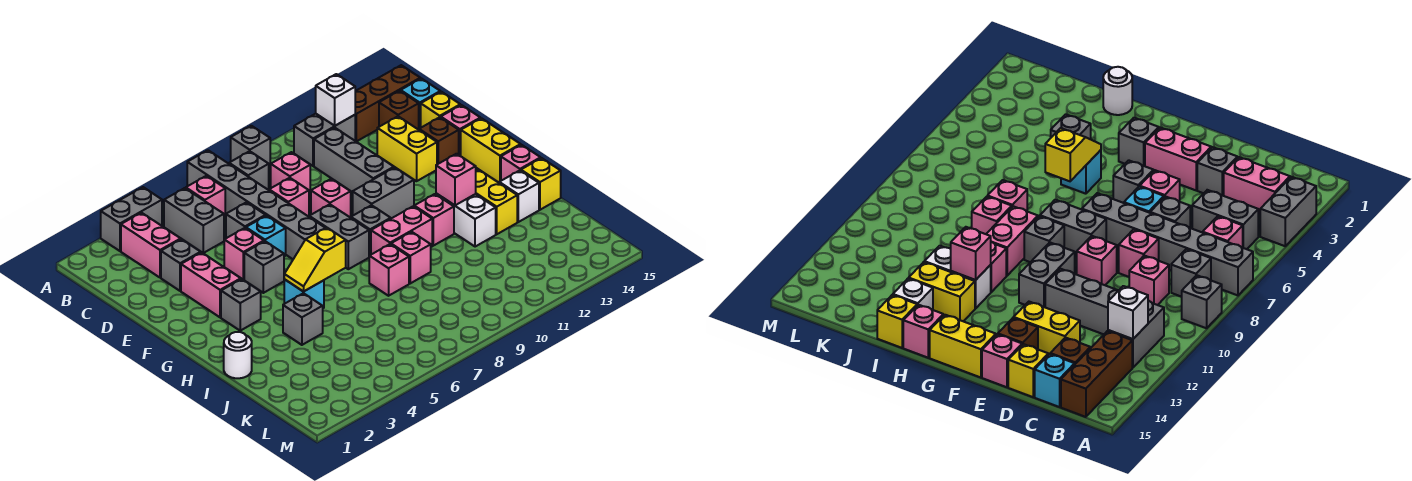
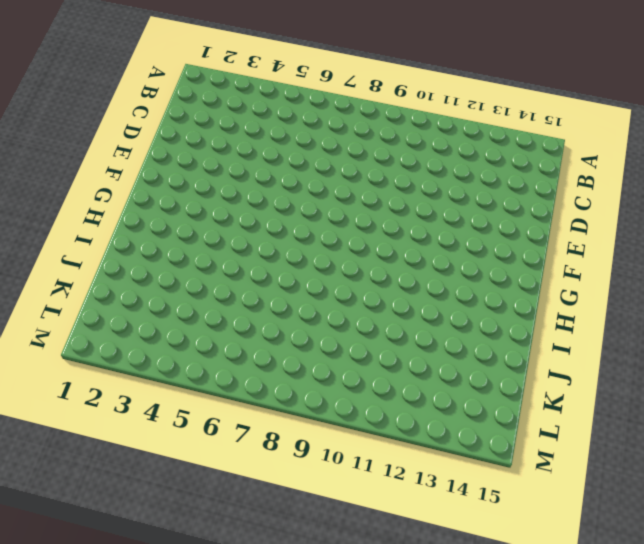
none -> grey brick A3:A4 level 1
none -> grey brick A7:F7 level 1
none -> grey brick A9 level 1
none -> pink brick B3:C3 level 1

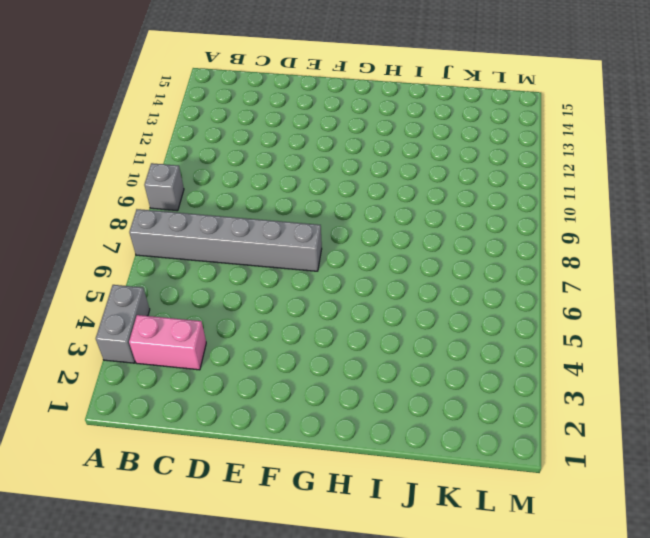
none -> grey brick B5:C5 level 1
none -> pink brick B6 level 1
none -> grey brick B8 level 1
none -> grey brick B11:B12 level 1

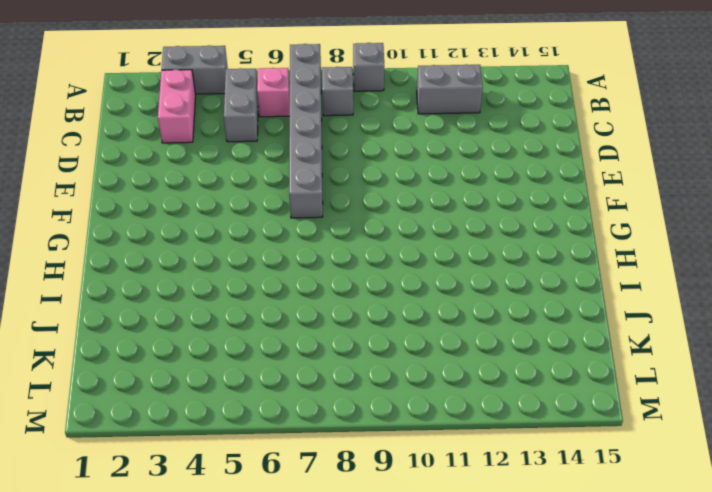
none -> brown brick B13:B15 level 1
none -> pink brick C9 level 1
none -> grey brick C11:E11 level 1
none -> brown brick C14 level 1

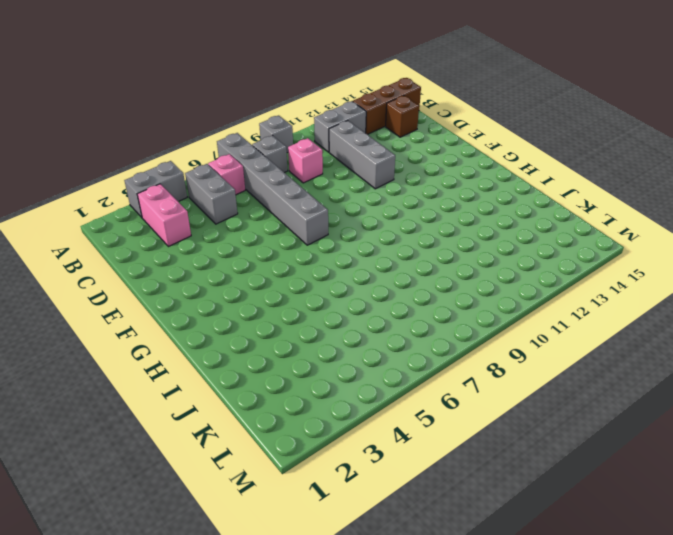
none -> cyan brick C15 level 1
none -> grey brick D3 level 1
none -> grey brick D6 level 1
none -> pink brick D8 level 1

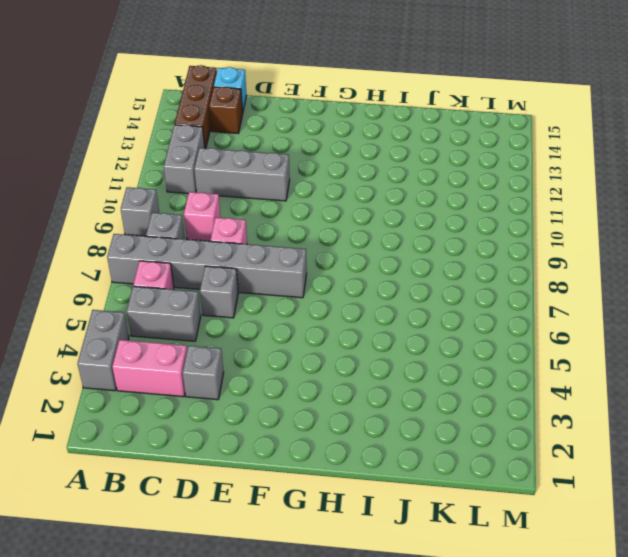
none -> yellow brick D13:E13 level 1
none -> yellow brick D15 level 1
none -> pink brick E3:F3 level 1
none -> pink brick E5 level 1

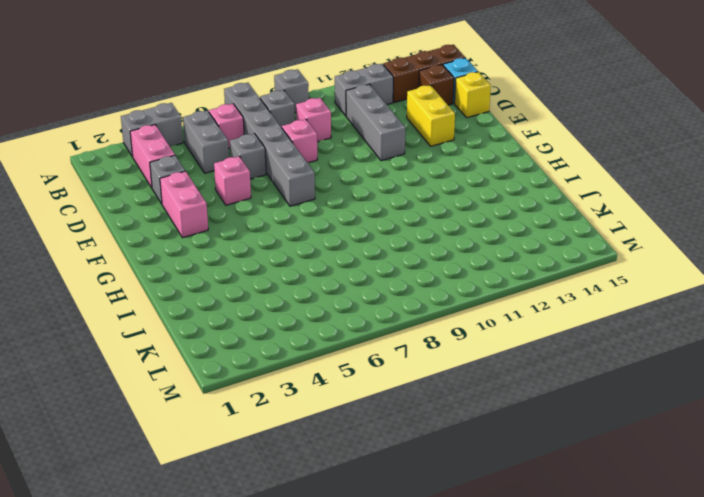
none -> cyan brick E6 level 1
none -> pink brick E9 level 1
none -> brown brick E14 level 1
none -> pink brick E15 level 1

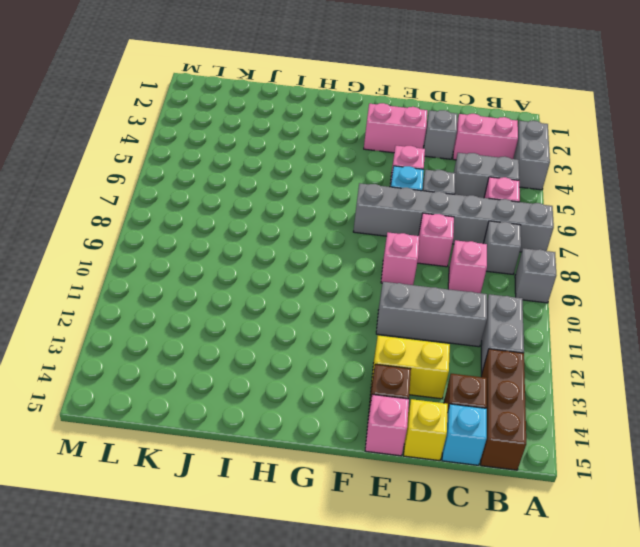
none -> grey brick F5 level 1
none -> grey brick F8:G8 level 1
none -> grey brick F10:F11 level 1
none -> yellow brick F15:G15 level 1

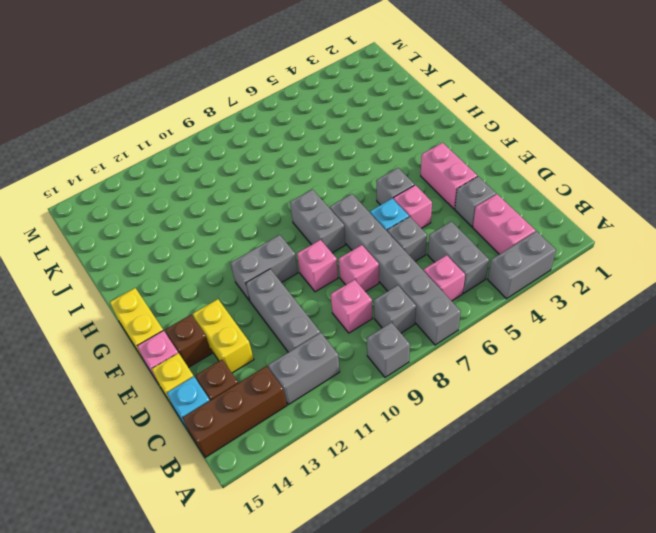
none -> grey brick G3 level 1
none -> grey brick G9 level 1
none -> cyan brick H5 level 1
none -> pink brick H9:H10 level 1

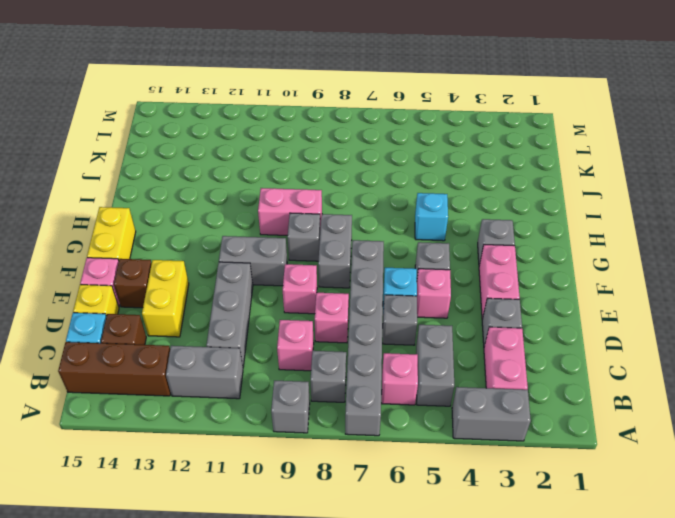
none -> pink brick H11 level 1
none -> white brick H12:I12 level 1
none -> yellow brick H13:I13 level 1
none -> pink brick H15 level 1

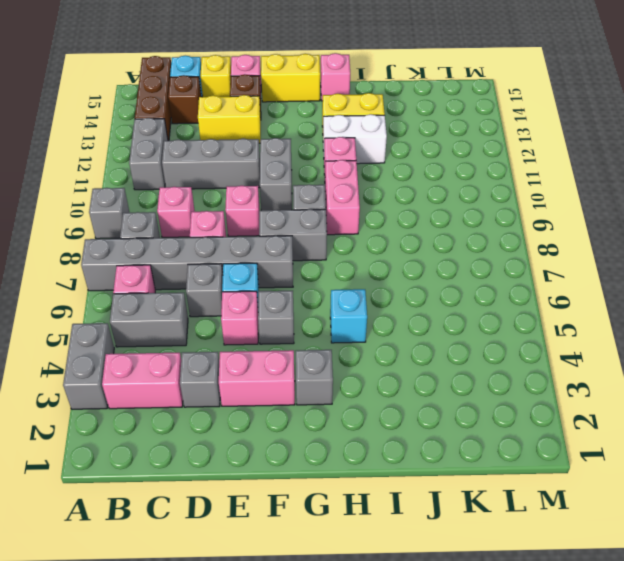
none -> white round brick I1 level 1
none -> grey brick I4 level 1
none -> pink brick I8 level 1
none -> pink brick I9 level 1

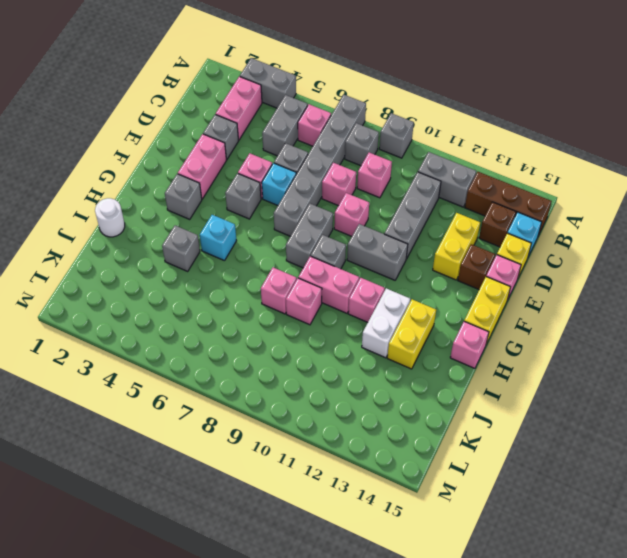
none -> white brick I14 level 1
none -> yellow brick I15 level 1
none -> white brick B12 level 2
none -> yellow slope H5:H6 level 2 top 6

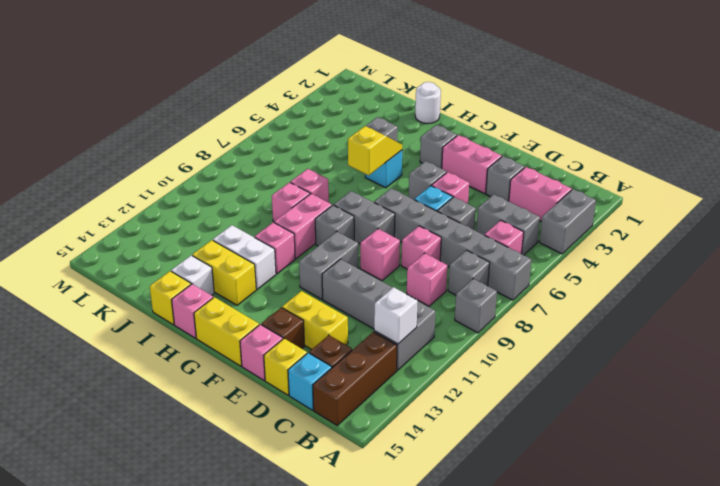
none -> pink brick H12 level 2

